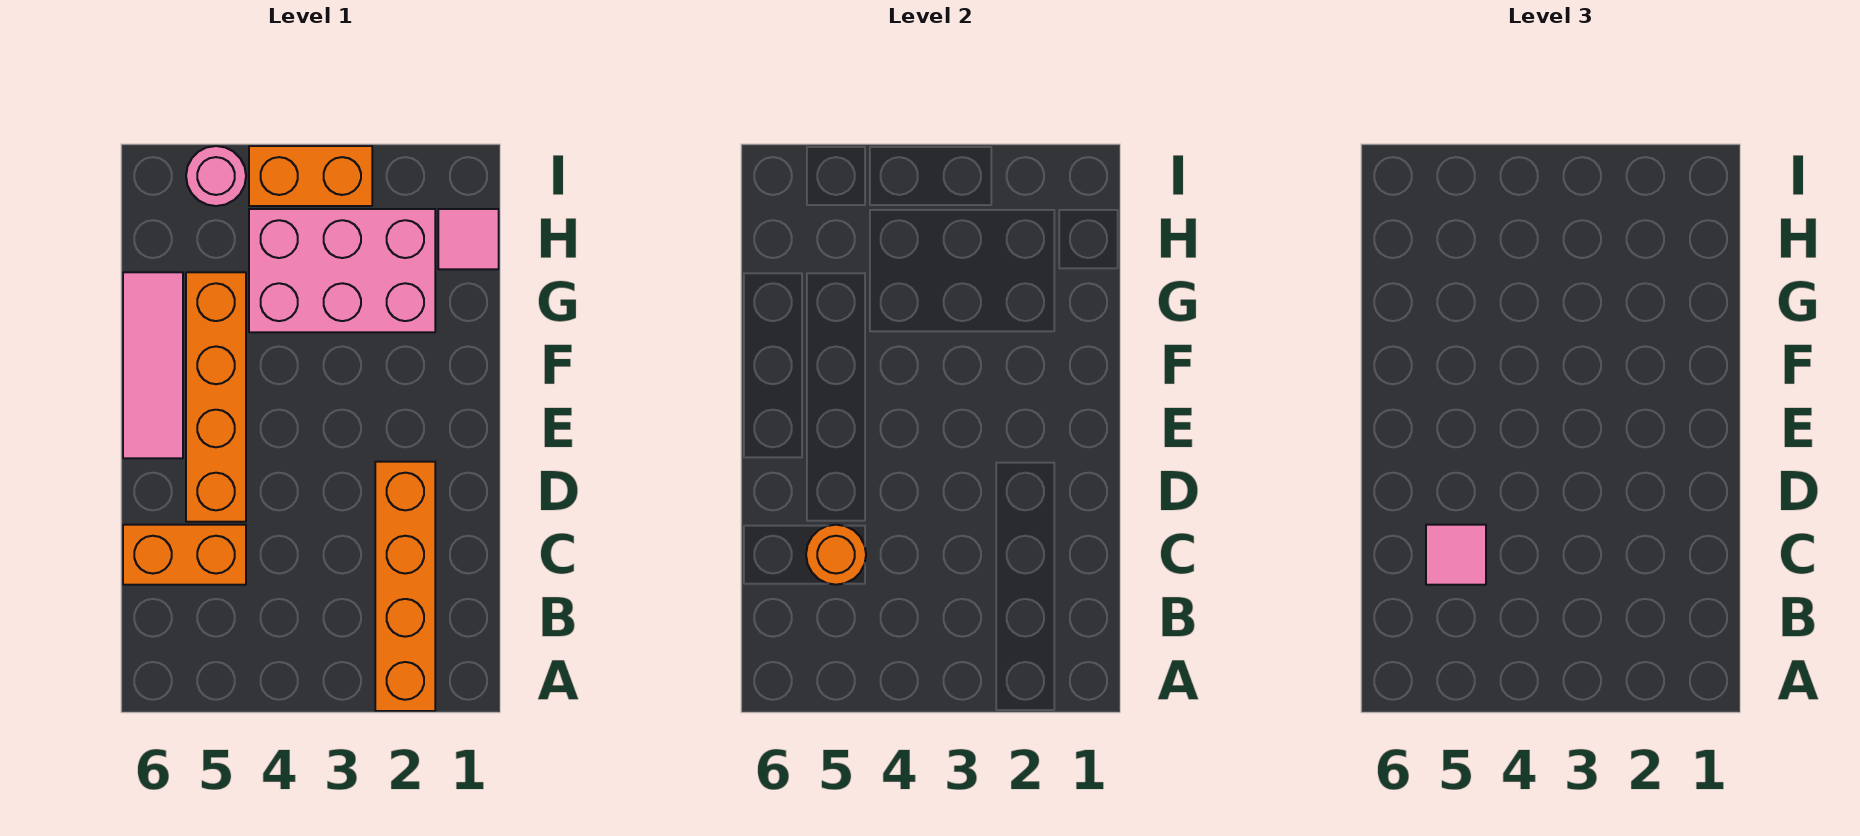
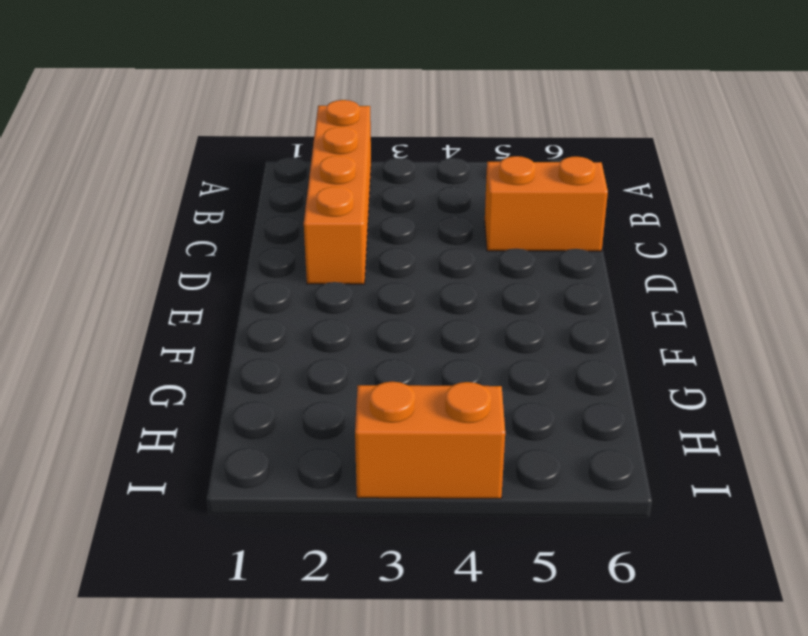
none -> orange brick D5:G5 level 1
none -> pink tile E6:G6 level 1

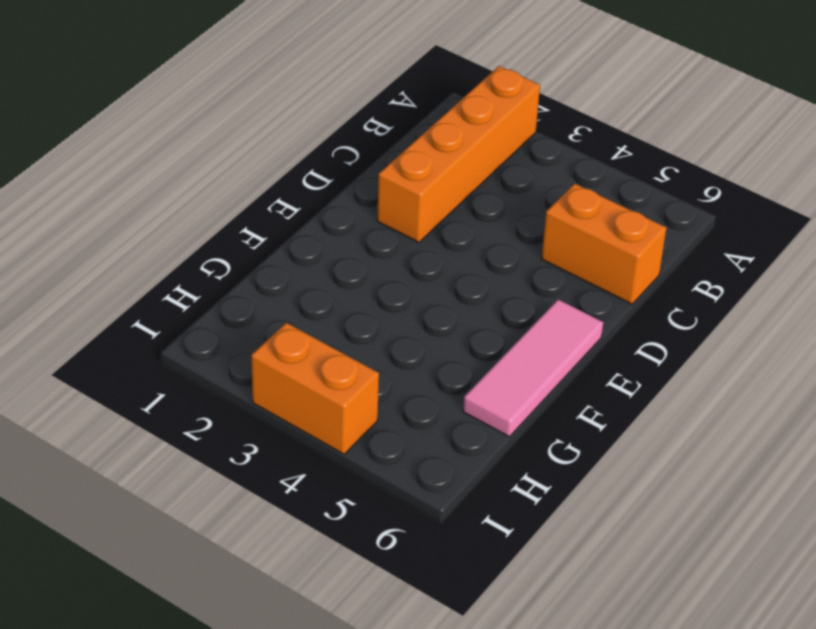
none -> orange brick D5:G5 level 1
none -> pink brick G2:H4 level 1

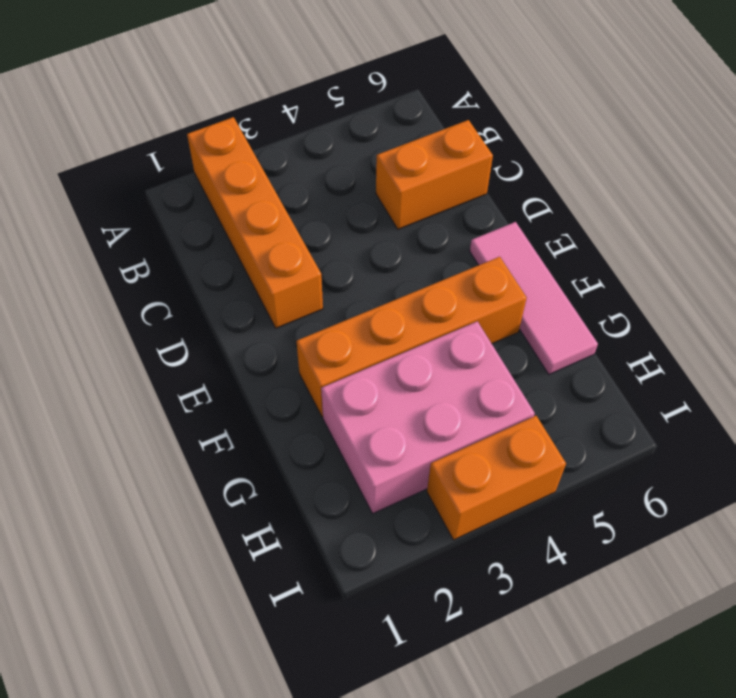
orange brick F2:F5 level 1 -> orange brick D5:G5 level 1
none -> pink tile H1 level 1
none -> pink round brick I5 level 1

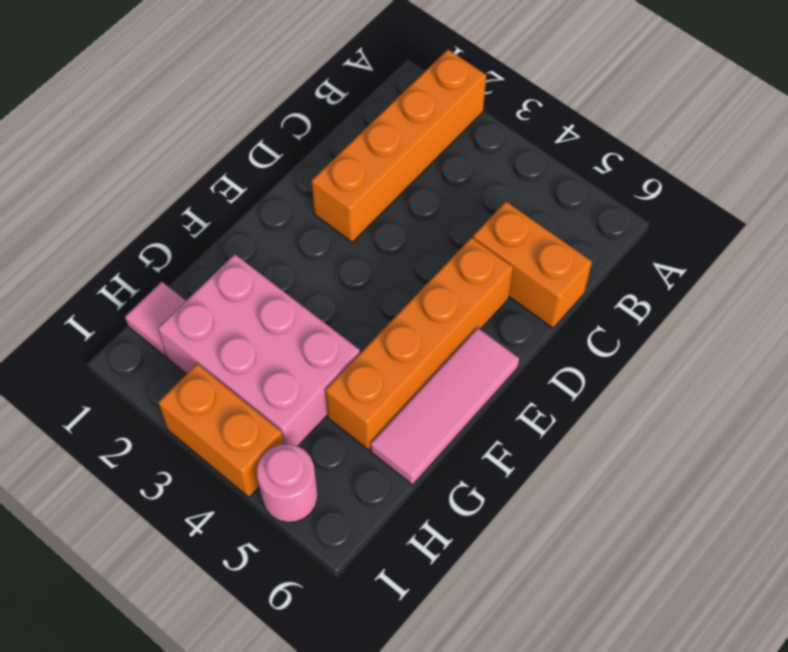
none -> orange round brick C5 level 2
none -> pink tile C5 level 3

